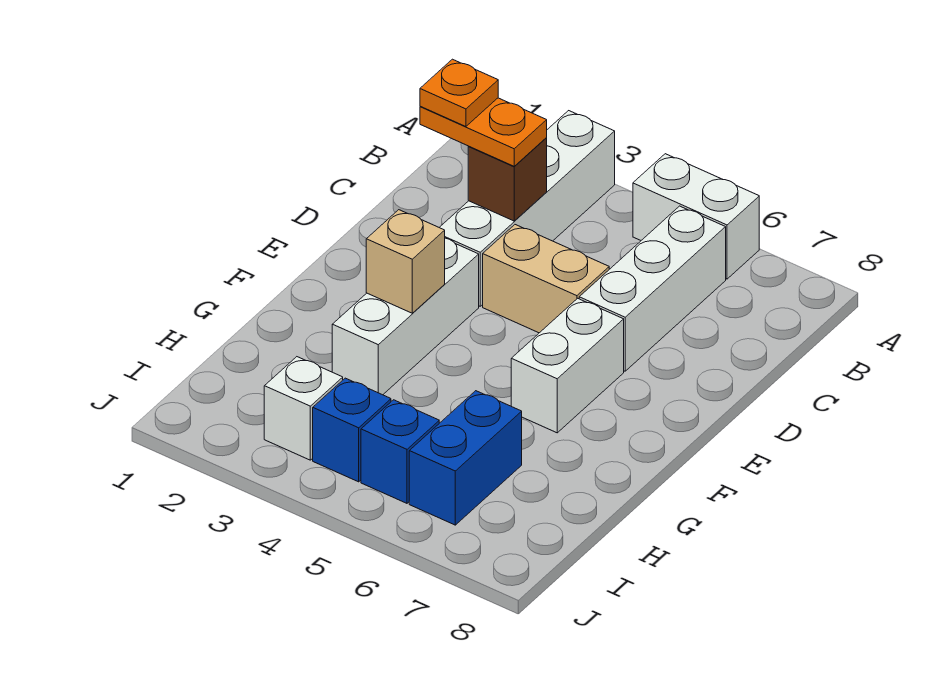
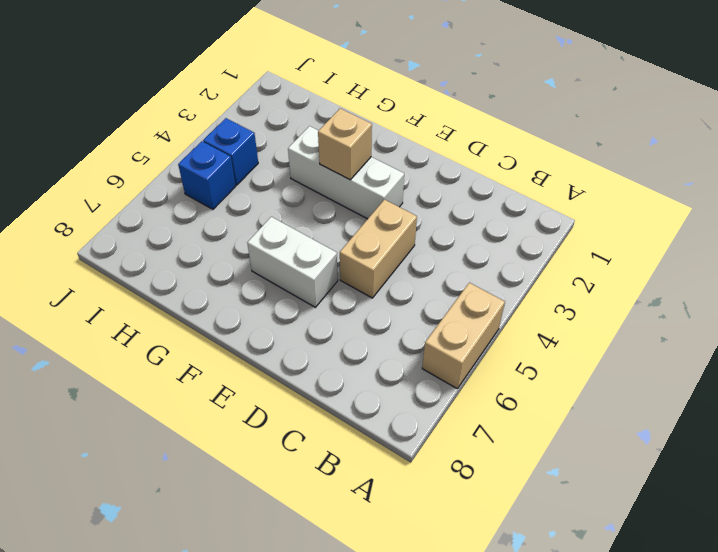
tan brick A5:A6 level 1 -> white brick A5:A6 level 1
none -> white brick A3:D3 level 1
none -> white brick B6:D6 level 1
none -> blue brick H6:I6 level 1

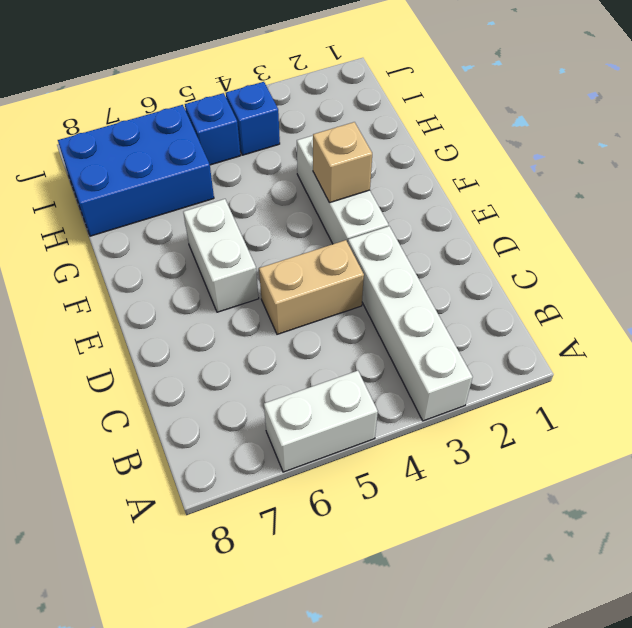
blue brick H6:I8 level 1 -> blue brick H6:I6 level 1
none -> white brick B6:D6 level 1
none -> white brick I3 level 1
none -> brown brick C3 level 2

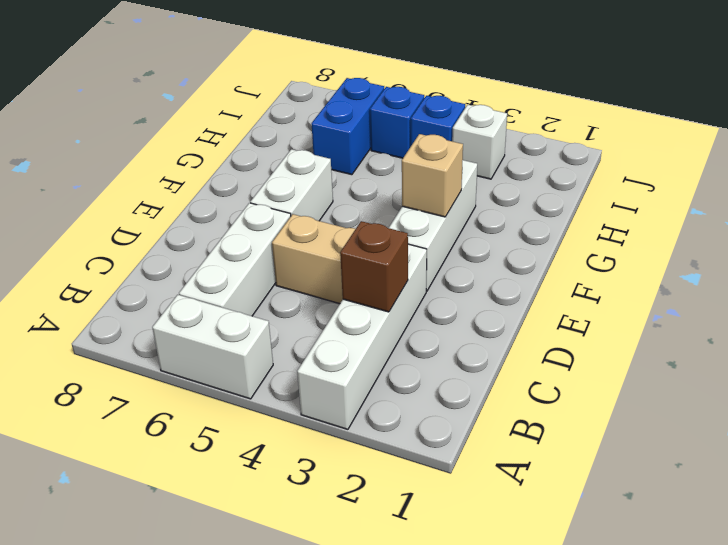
none -> orange plate C2:C3 level 3
none -> orange plate C2 level 4

